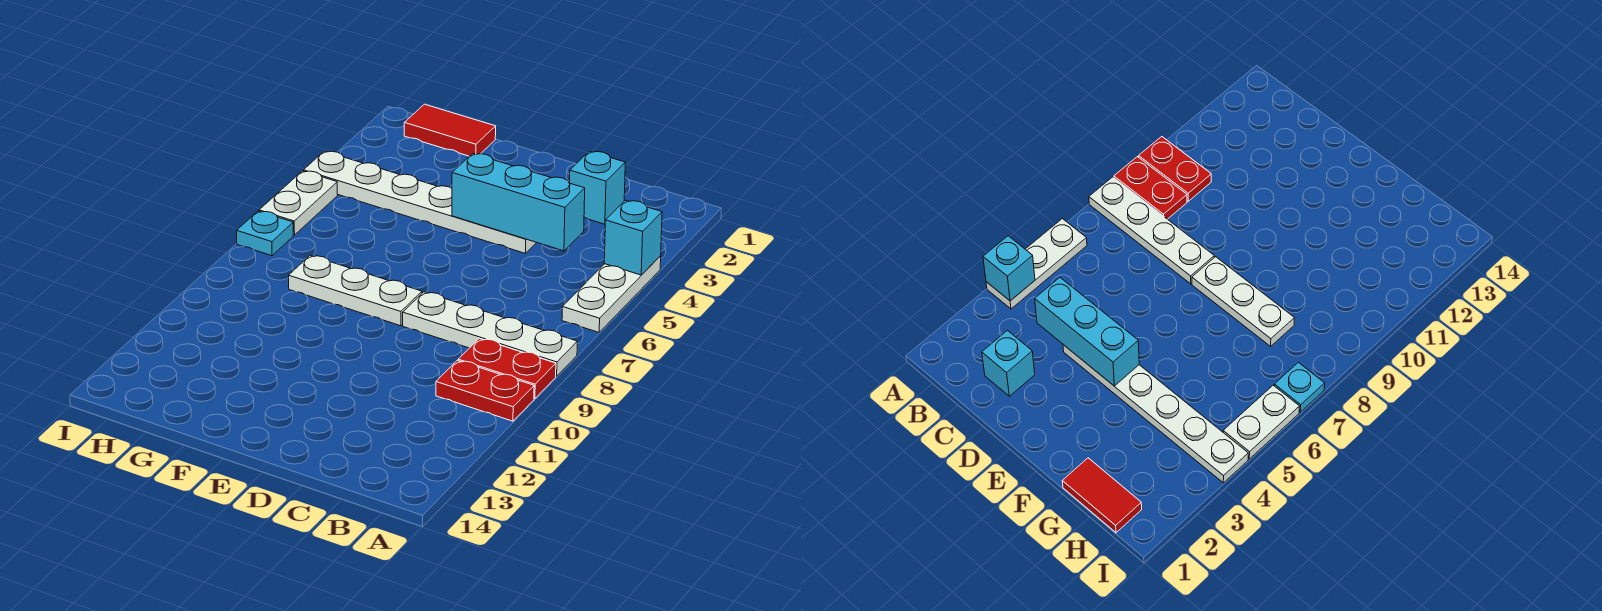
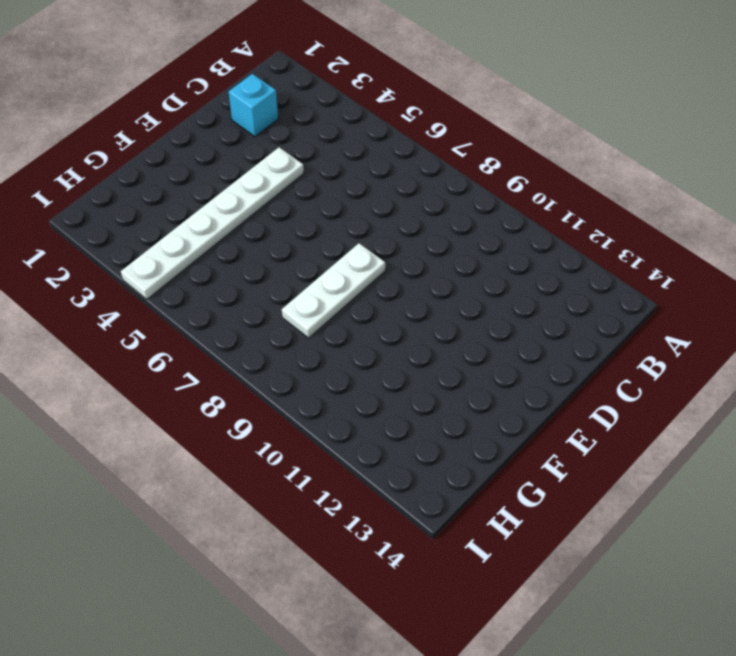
none -> white plate A4:A6 level 1
none -> white plate A8:D8 level 1
none -> red plate A9:B9 level 1

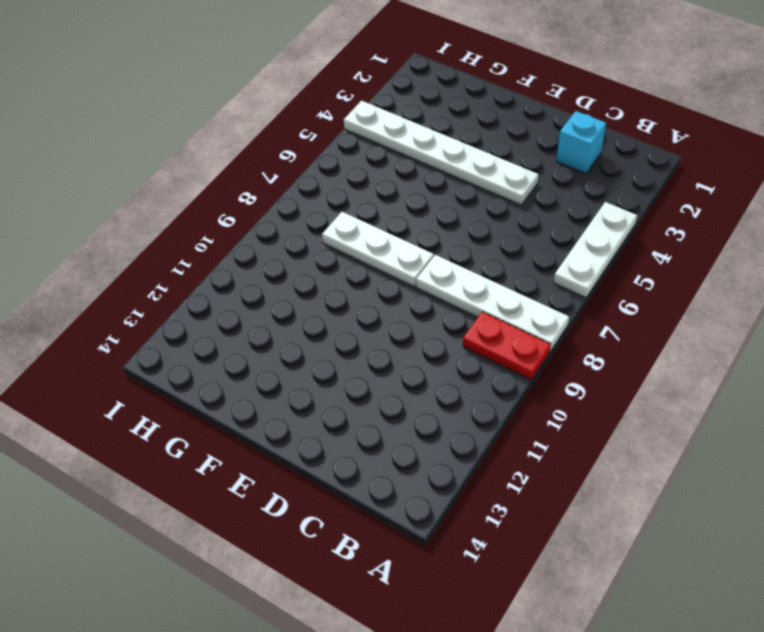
none -> red plate A10:B10 level 1
none -> red tile G1:H1 level 1
none -> white plate I5:I6 level 1

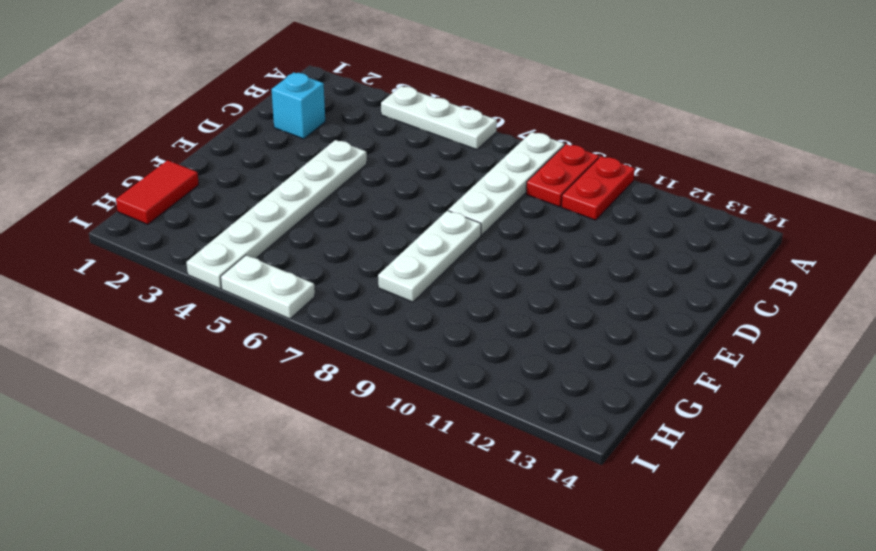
none -> cyan plate I7 level 1
none -> cyan brick A4 level 2
none -> cyan brick C4:E4 level 2

